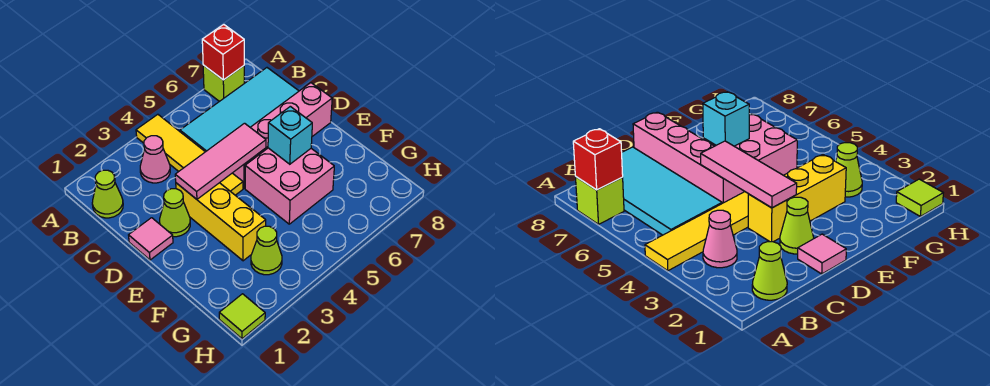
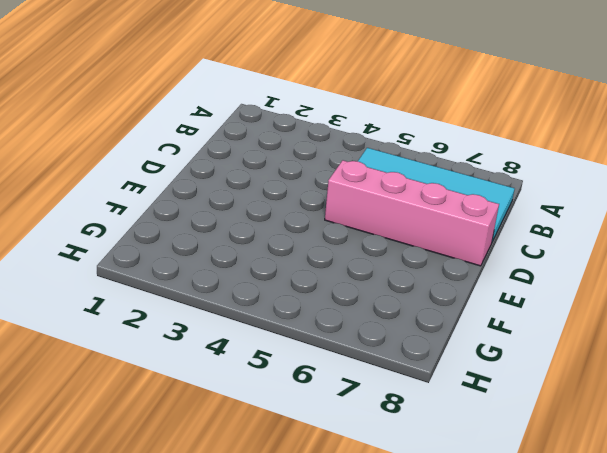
none -> yellow tile A4:D4 level 1
none -> lime brick A7 level 1
none -> lime cone B1 level 1

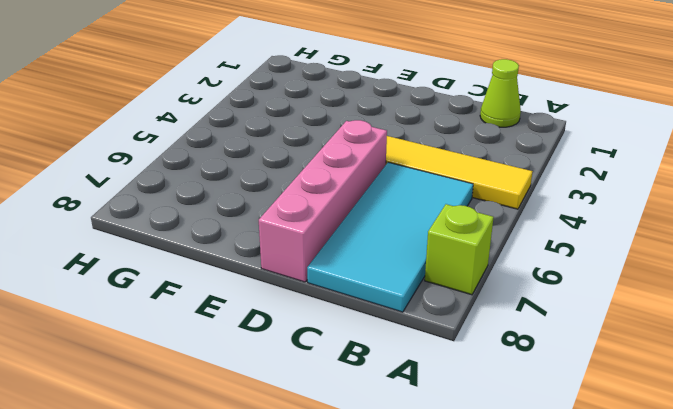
none -> pink cone B3 level 1
none -> pink tile D1 level 1
none -> lime cone D2 level 1

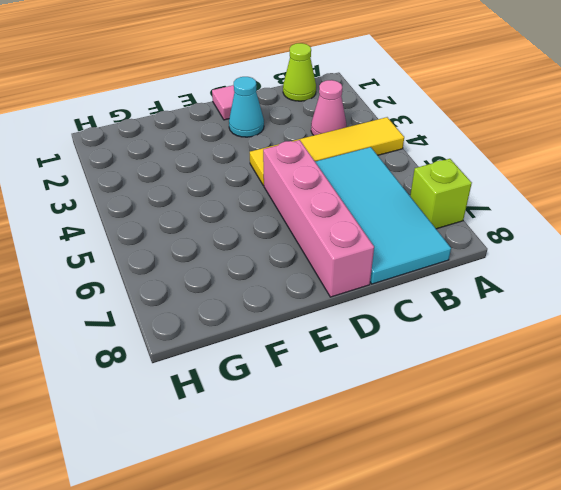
cyan cone D2 level 1 -> lime cone D2 level 1
none -> yellow brick D3:F3 level 1
none -> pink brick E5:F6 level 1
none -> lime cone G3 level 1

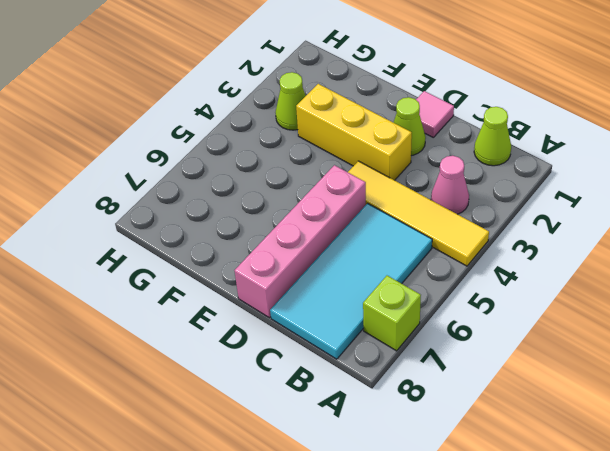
none -> pink brick E5:F6 level 1
none -> lime tile H1 level 1
none -> red brick A7 level 2

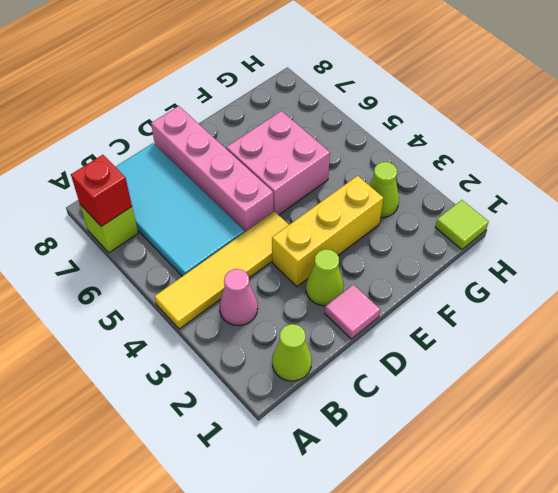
none -> pink tile D3:D5 level 2
none -> cyan brick E6 level 2

